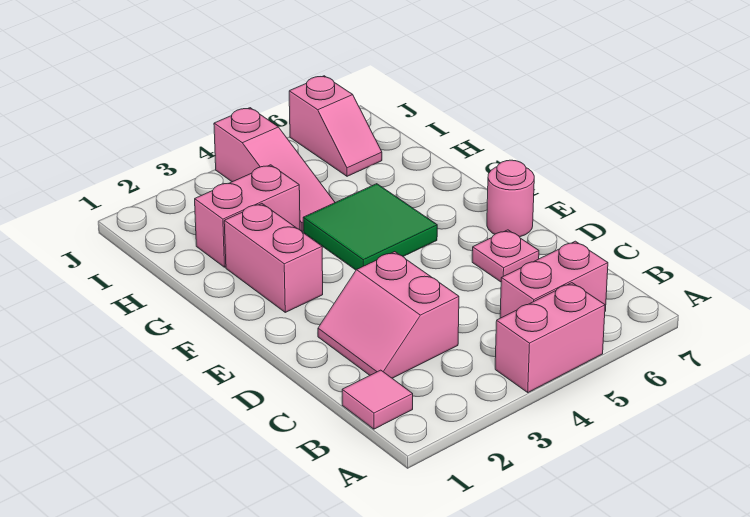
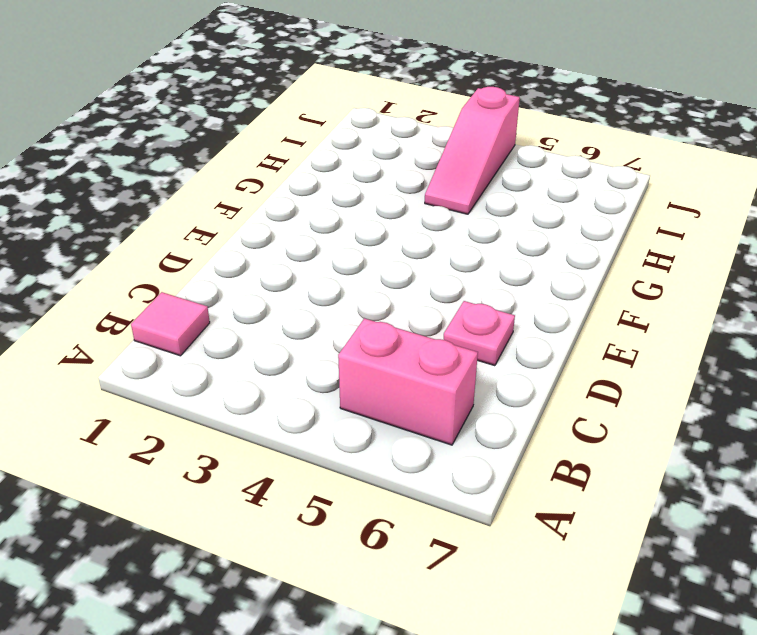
none -> pink brick A4:A5 level 1
none -> pink slope C2:D3 level 1 top 3

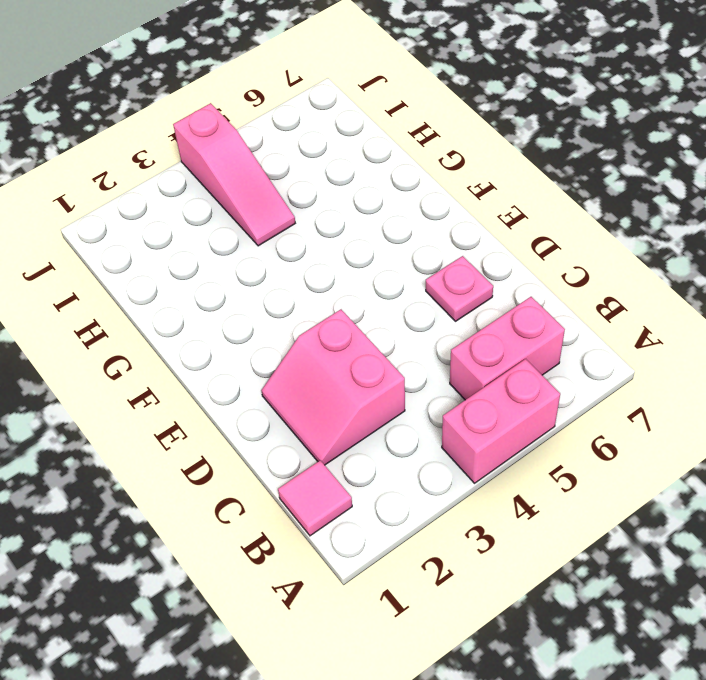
none -> pink round brick E7 level 1
none -> pink brick F2:G2 level 1

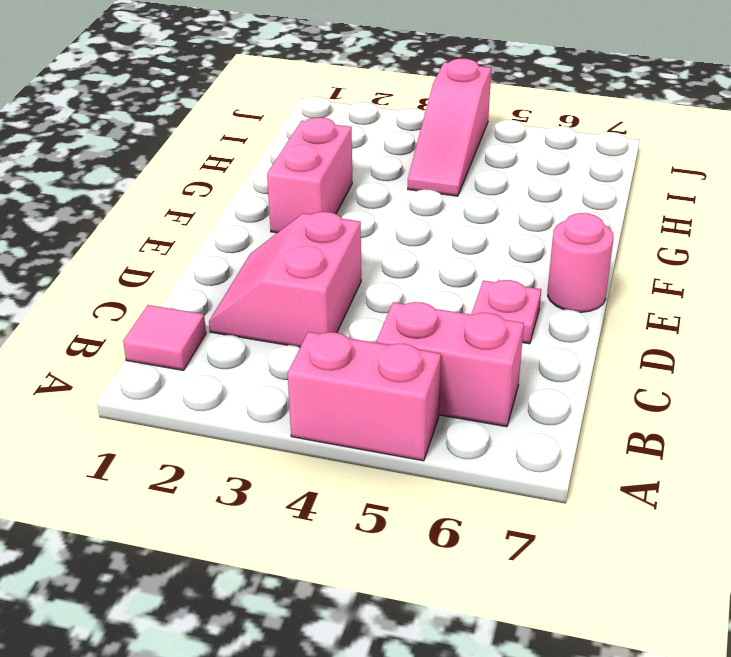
none -> green tile F4:G5 level 1
none -> pink brick H2:H3 level 1

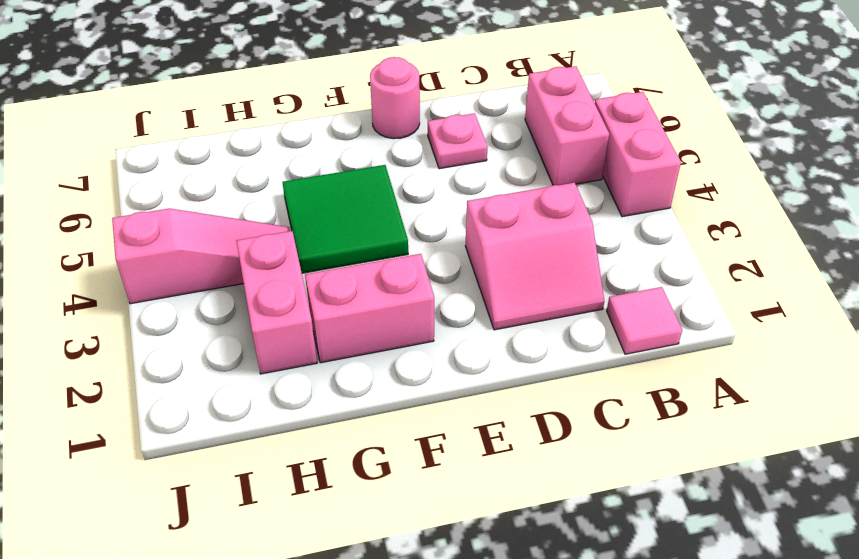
none -> pink slope I6:J6 level 1 top J

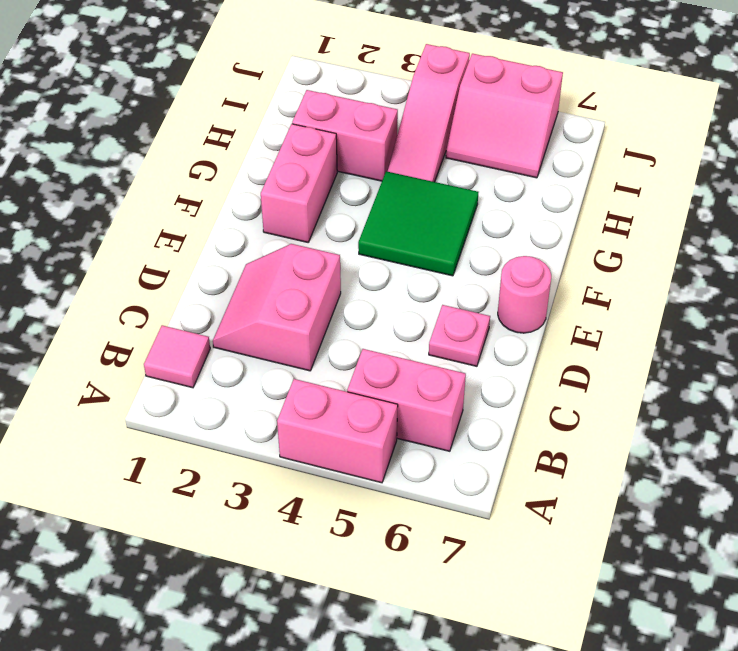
pink slope I5:J6 level 1 top J -> pink slope I6:J6 level 1 top J

